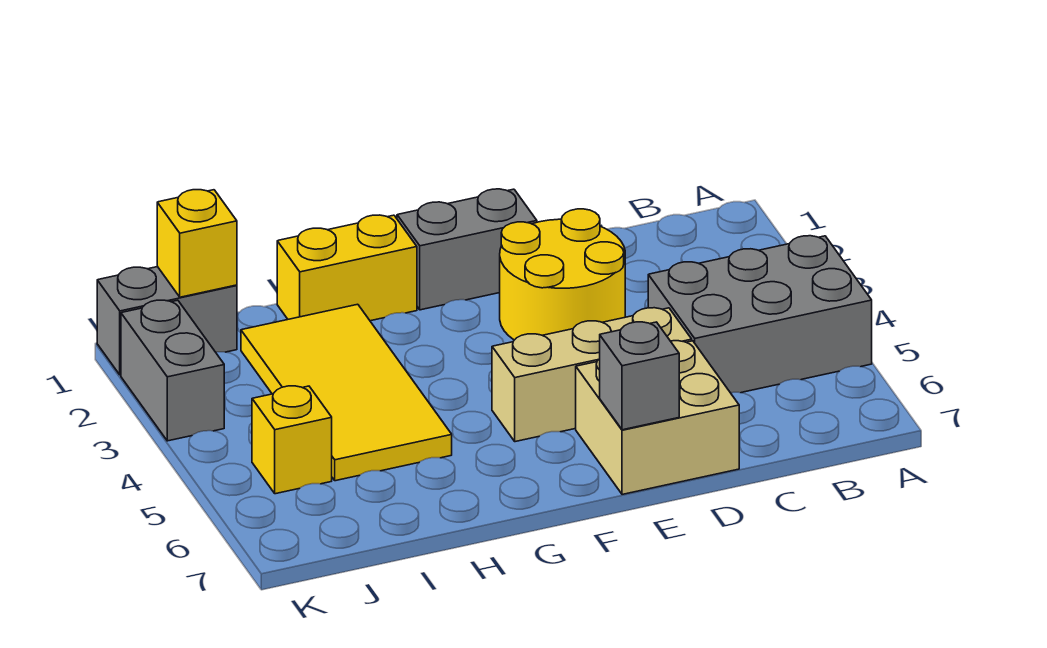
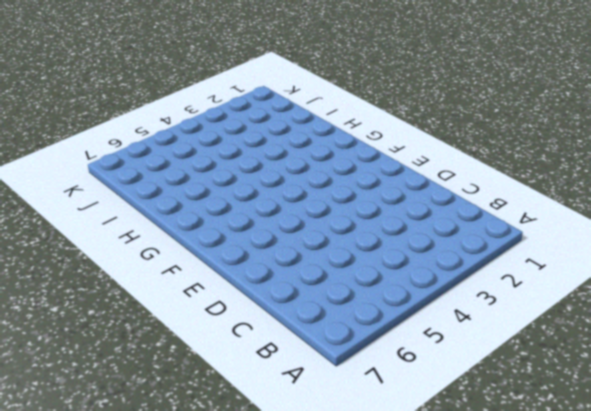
none -> grey brick A4:C5 level 1
none -> yellow round brick D2:E3 level 1
none -> tan brick D5:F5 level 1

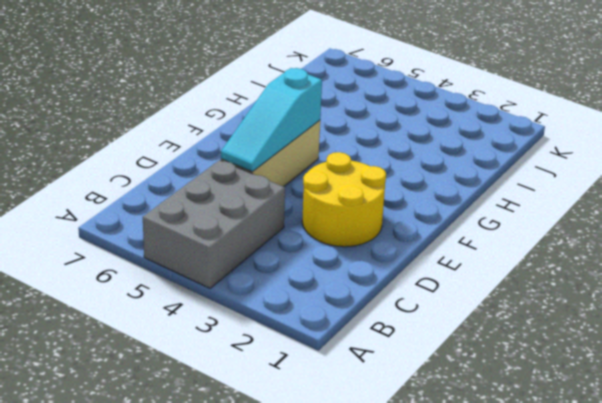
cyan slope D5:F5 level 2 top F -> none
none -> tan brick D6:E7 level 1
none -> grey brick E1:F1 level 1
none -> yellow brick G1:H1 level 1

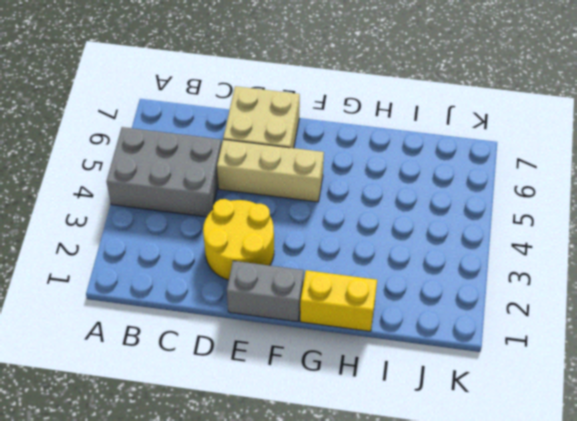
none -> yellow tile H2:I5 level 1
none -> grey brick J1:K1 level 1
none -> yellow brick J5 level 1

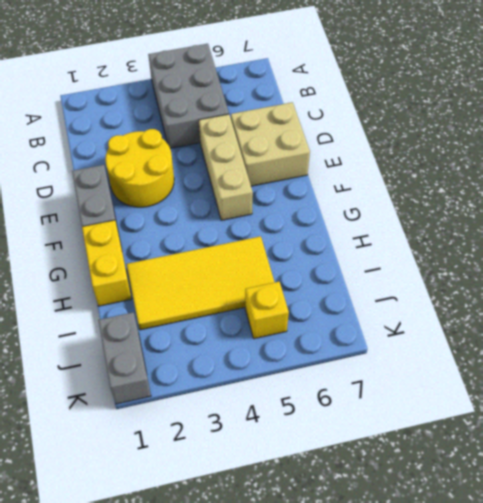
none -> grey brick K2:K3 level 1
none -> grey brick E7 level 2
none -> yellow brick J1 level 2

